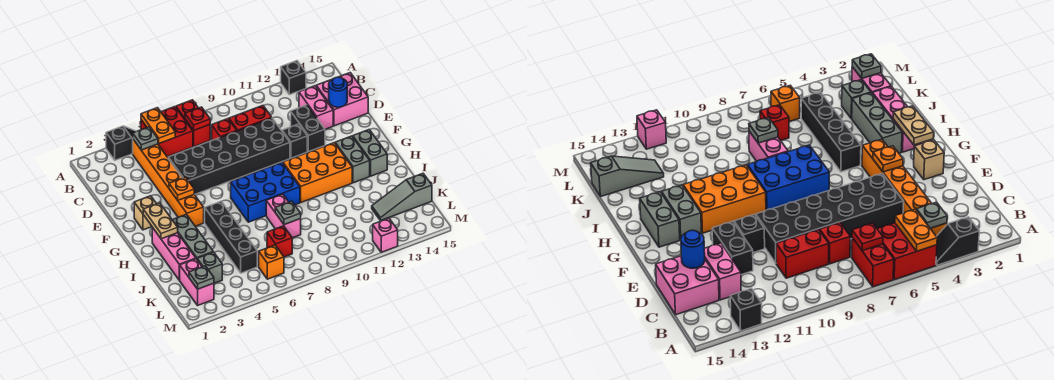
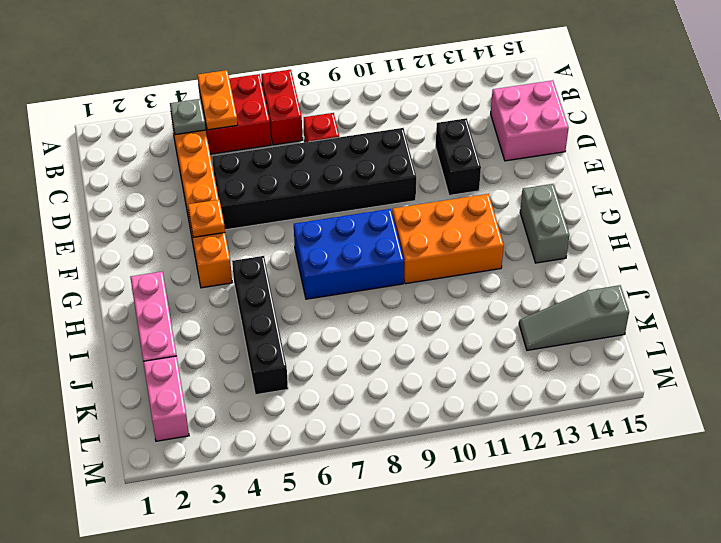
none -> black slope A3:A4 level 1 top 3
none -> black brick A13 level 1
none -> red brick C9:C10 level 1
none -> pink brick C13:D13 level 1

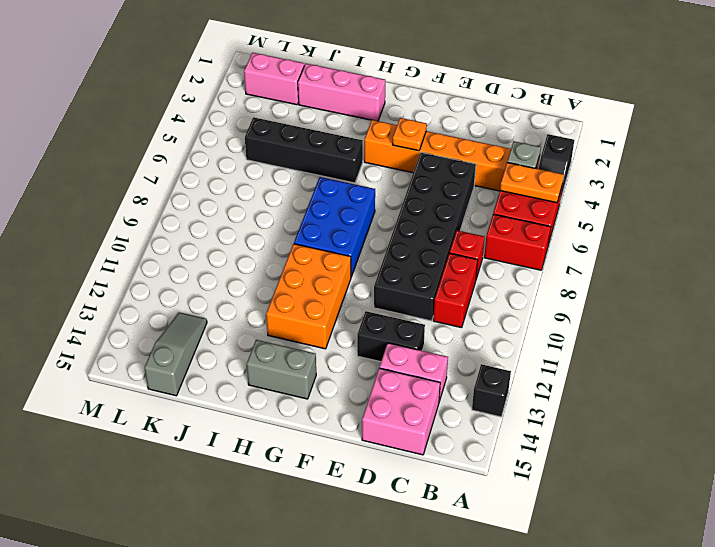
none -> black brick E11 level 1
none -> tan brick F2 level 1
none -> grey brick G13:H13 level 1
none -> grey brick H3:J3 level 1

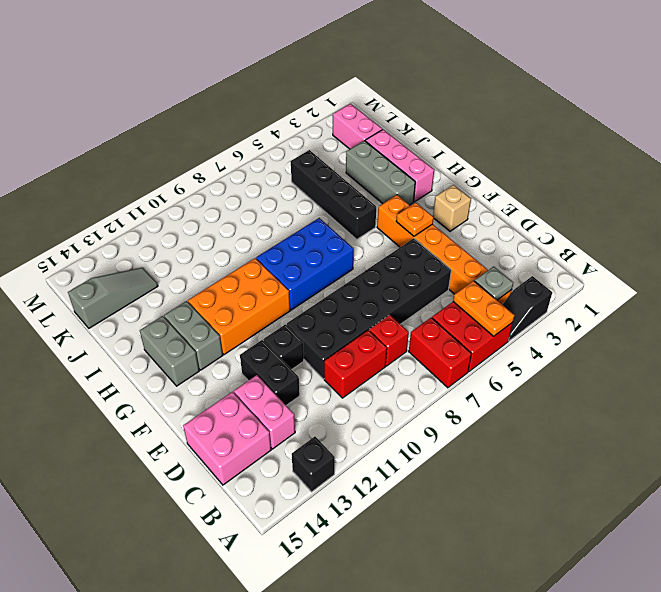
none -> pink brick I8:J8 level 1
none -> grey brick K3 level 1
none -> red brick K7 level 1
none -> orange brick L6 level 1

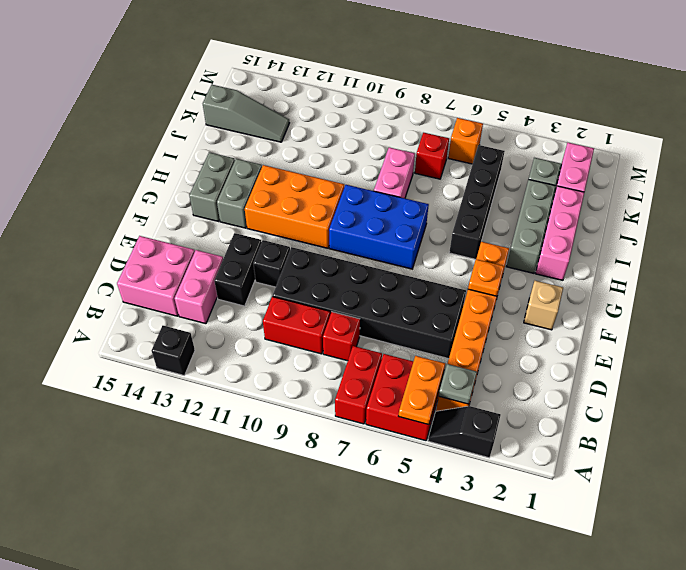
none -> pink brick M12 level 1
none -> red plate B7 level 2
none -> blue round brick D14 level 2
none -> tan plate G2:H2 level 2

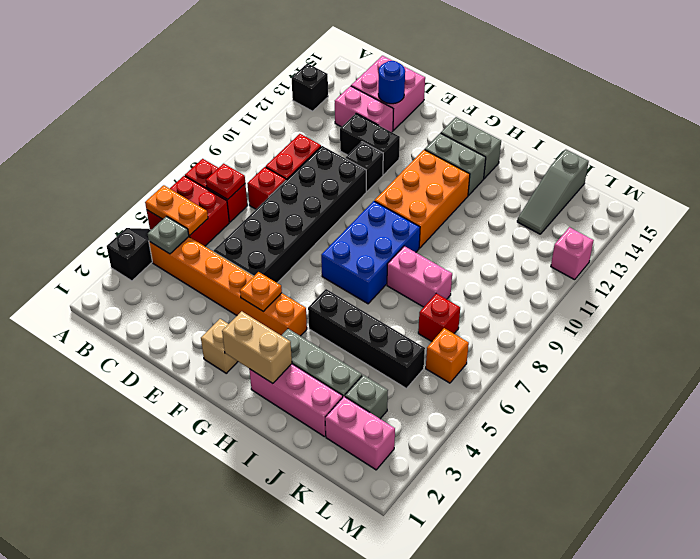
tan brick G2:H2 level 2 -> tan plate G2:H2 level 2
none -> grey plate J8 level 2
none -> grey plate L2 level 2

